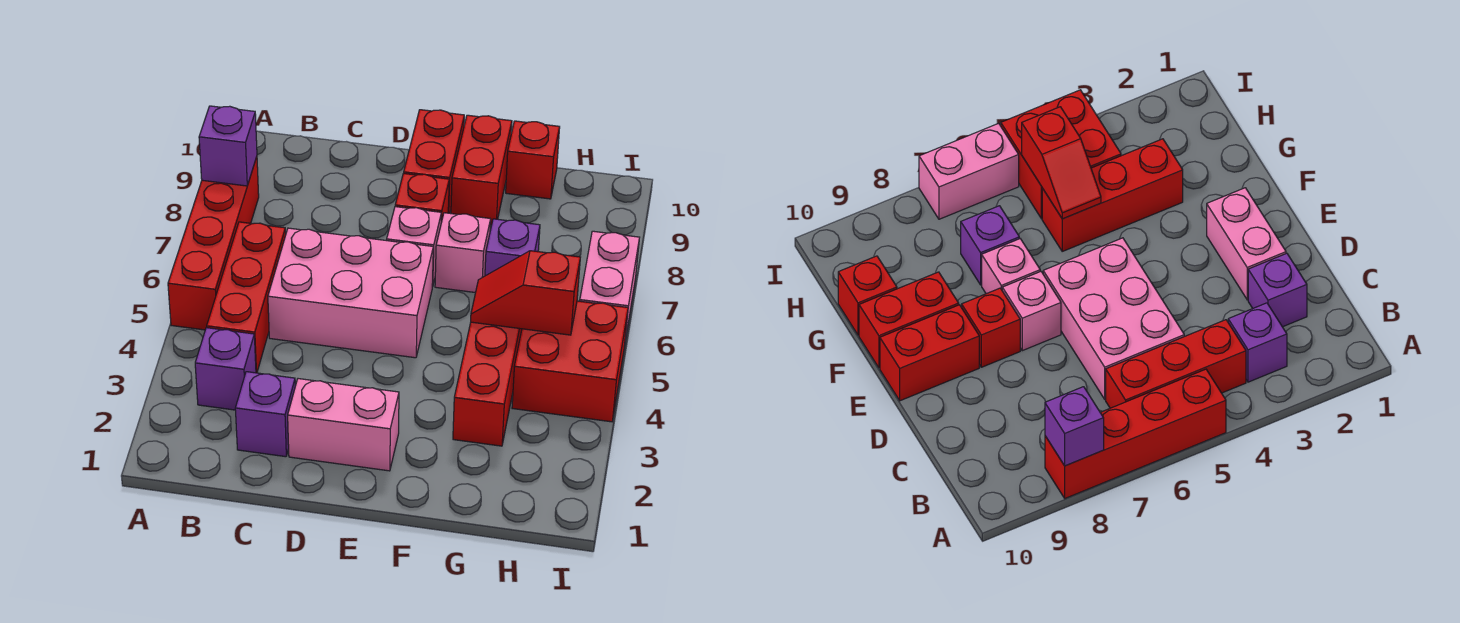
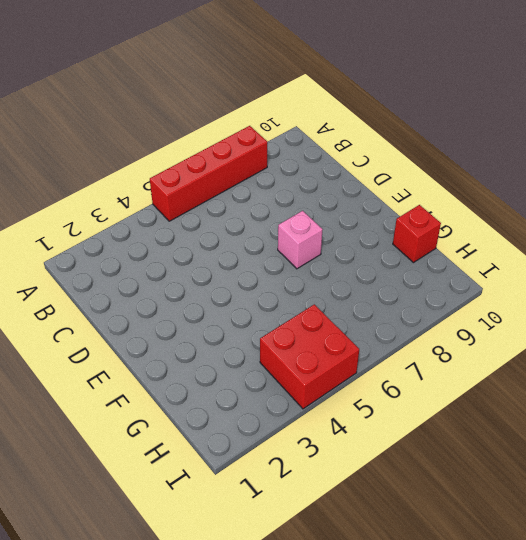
none -> purple brick B3 level 1
none -> red brick B4:B6 level 1
none -> purple brick C2 level 1

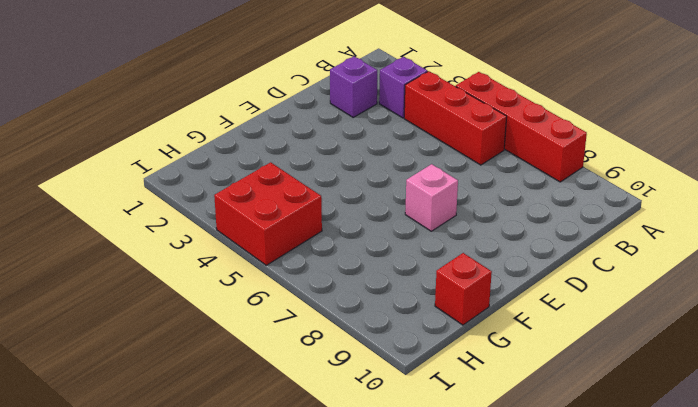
none -> pink brick C5:E6 level 1
none -> pink brick D2:E2 level 1
none -> red brick E8 level 1

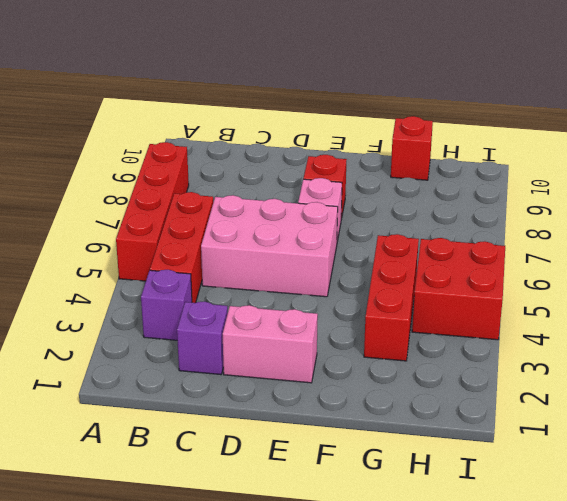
none -> red brick E9:E10 level 1
none -> pink brick F7 level 1
none -> red brick F9:F10 level 1

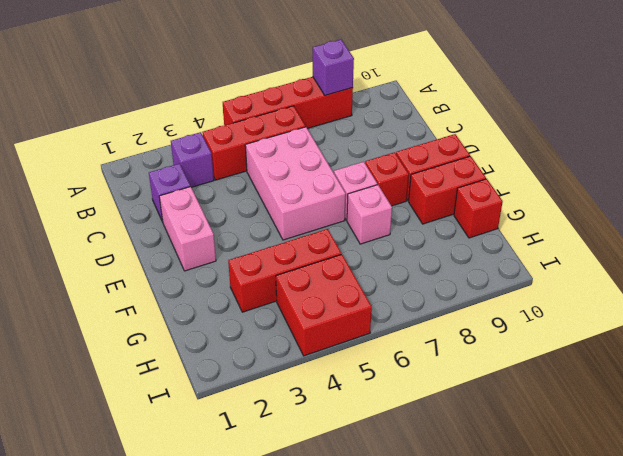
none -> purple brick G7 level 1
none -> pink brick I6:I7 level 1
none -> red slope G5:H5 level 2 top H

